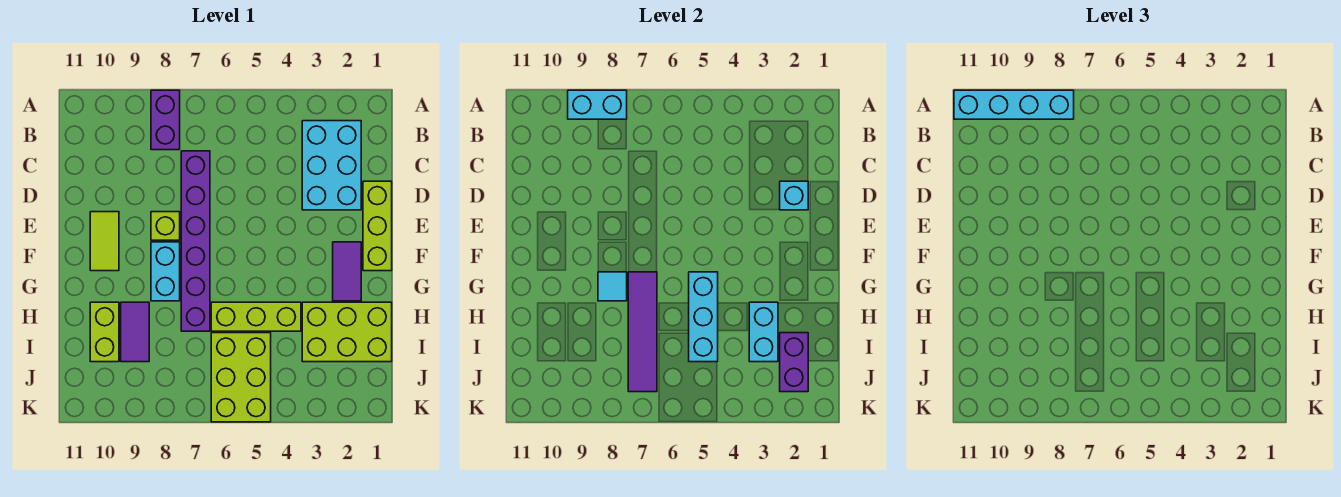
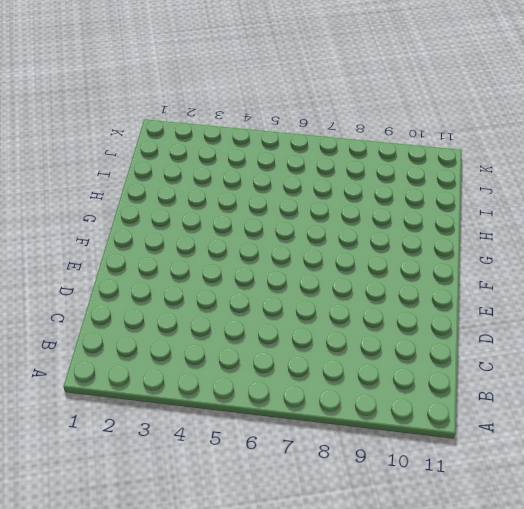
none -> purple brick A8:B8 level 1
none -> cyan brick B2:D3 level 1
none -> purple brick C7:H7 level 1

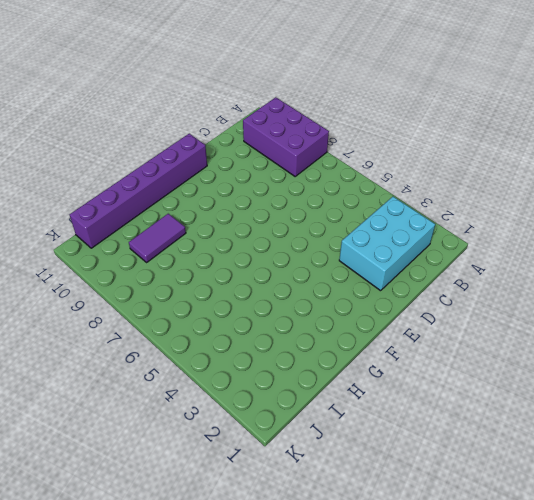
purple brick A8:B10 level 1 -> purple brick A8:B8 level 1
purple brick E11:J11 level 1 -> purple brick C7:H7 level 1
none -> lime brick D1:F1 level 1
none -> lime brick E8 level 1
none -> lime tile E10:F10 level 1

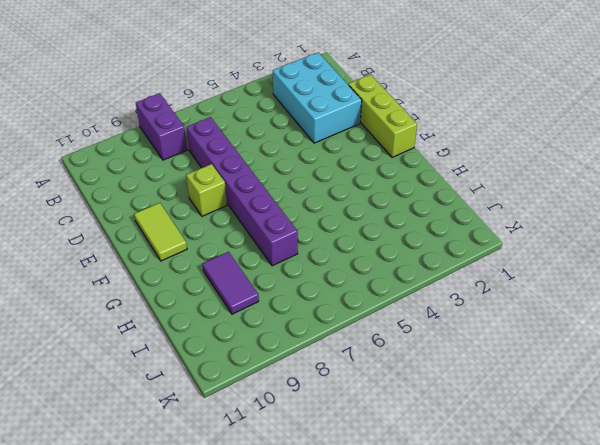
none -> purple tile F2:G2 level 1
none -> cyan brick F8:G8 level 1
none -> lime brick H1:I3 level 1

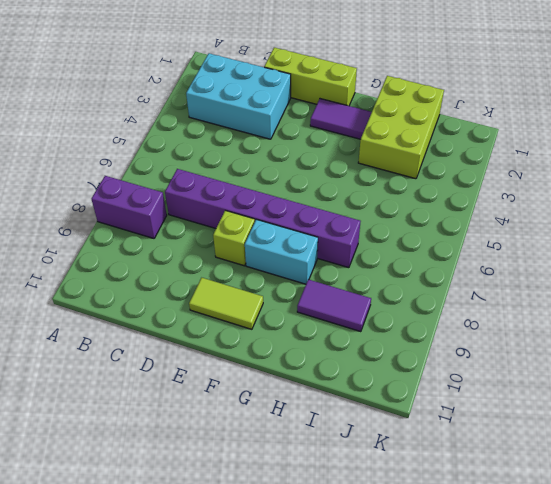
none -> lime brick H4:H6 level 1
none -> lime brick H10:I10 level 1
none -> lime brick I5:K6 level 1

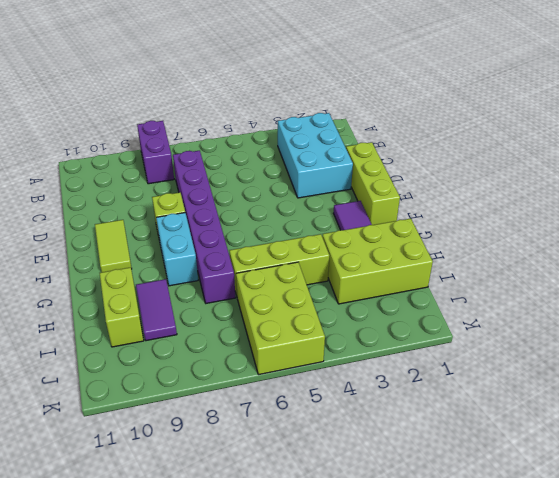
none -> cyan brick A8:A9 level 2
none -> cyan brick D2 level 2
none -> cyan brick G5:I5 level 2

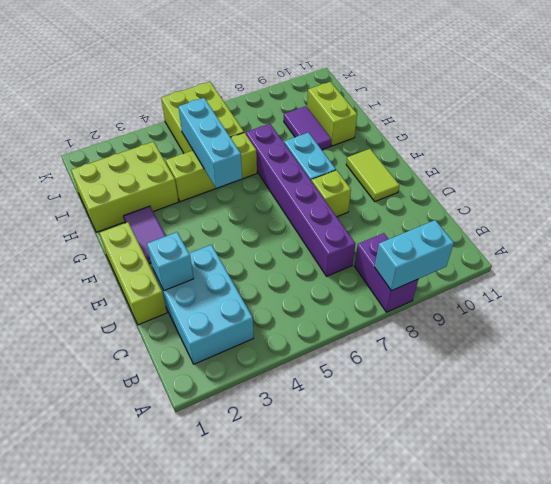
none -> purple tile G7:J7 level 2
none -> cyan tile G8 level 2
none -> cyan brick H3:I3 level 2

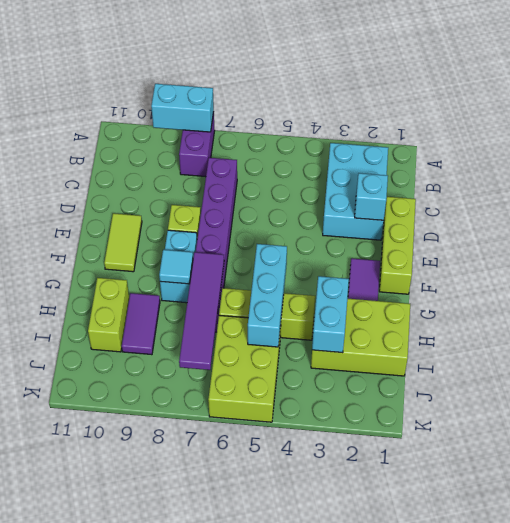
none -> purple brick I2:J2 level 2
none -> cyan brick A8:A11 level 3

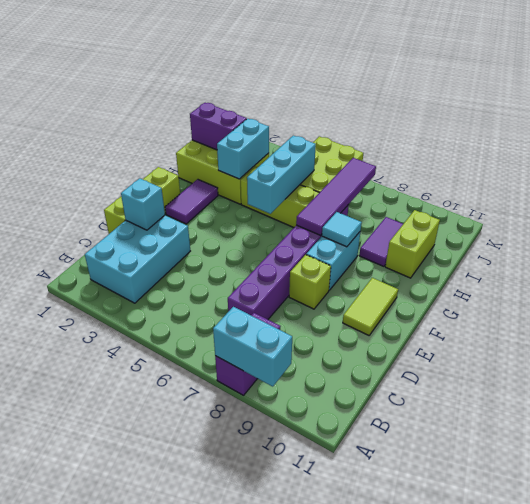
purple brick I1:I2 level 2 -> purple brick I2:J2 level 2
none -> cyan brick A8:A11 level 3

